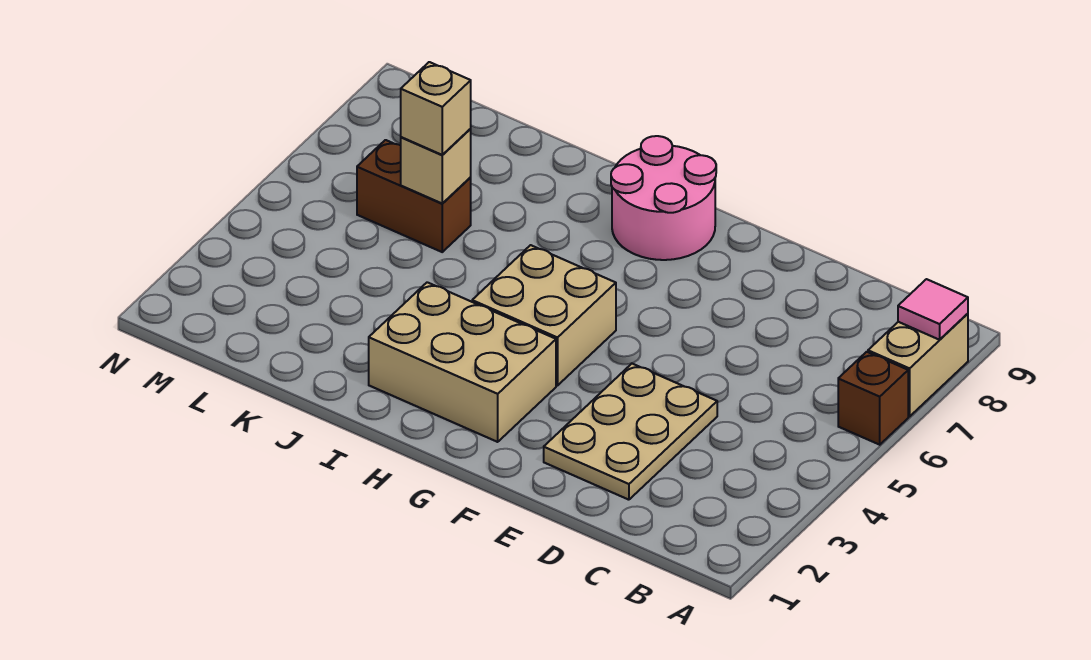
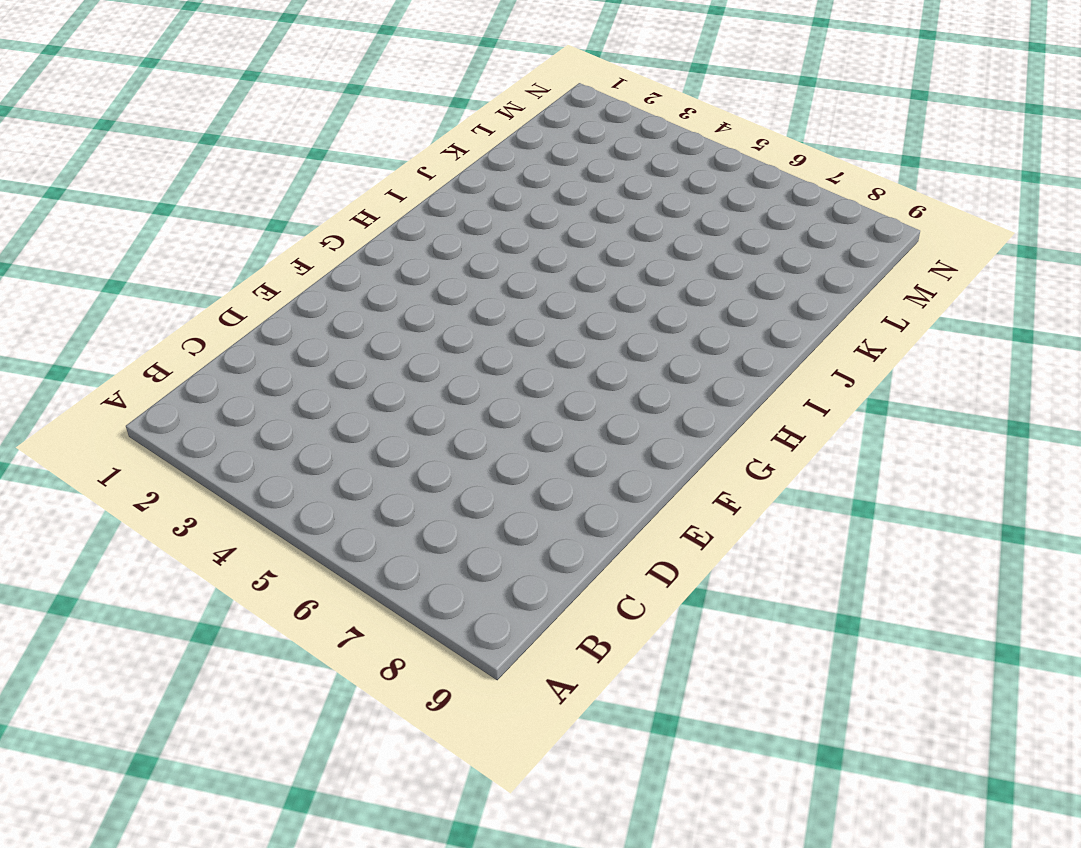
none -> brown brick A6 level 1
none -> tan brick A7:A8 level 1

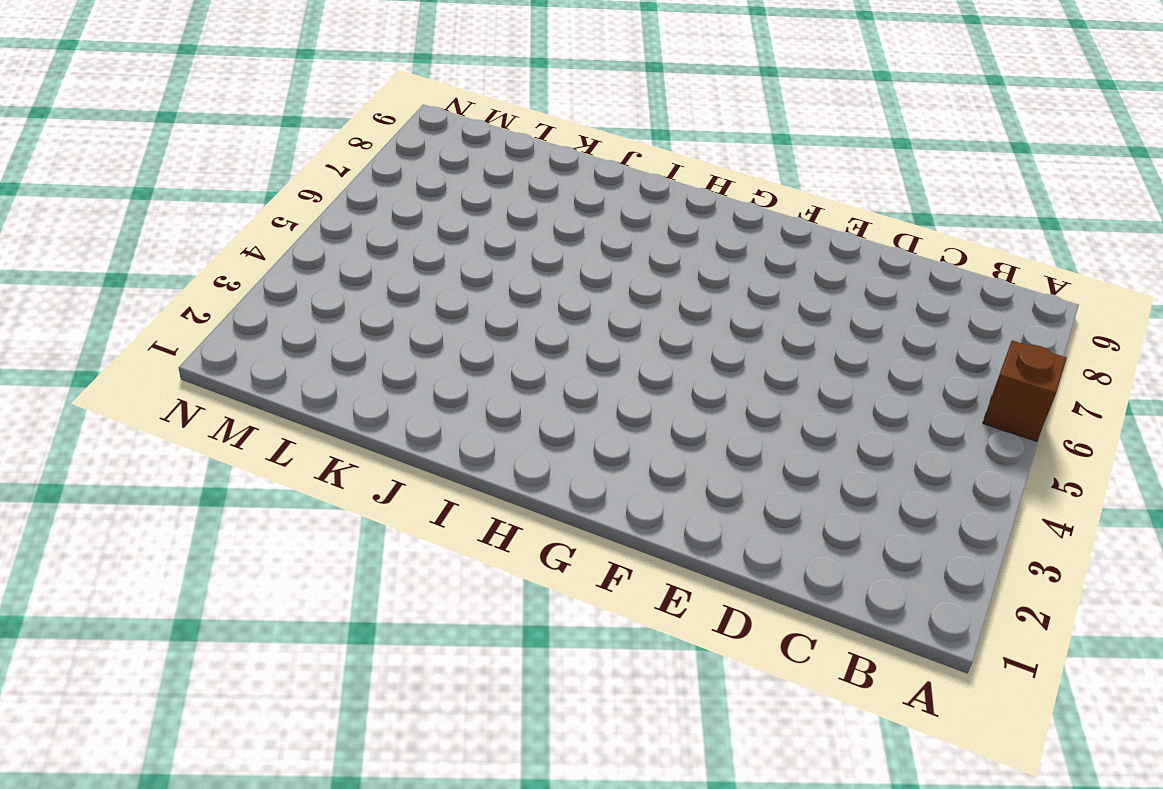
none -> tan brick A7:A8 level 1
none -> tan plate D2:E4 level 1

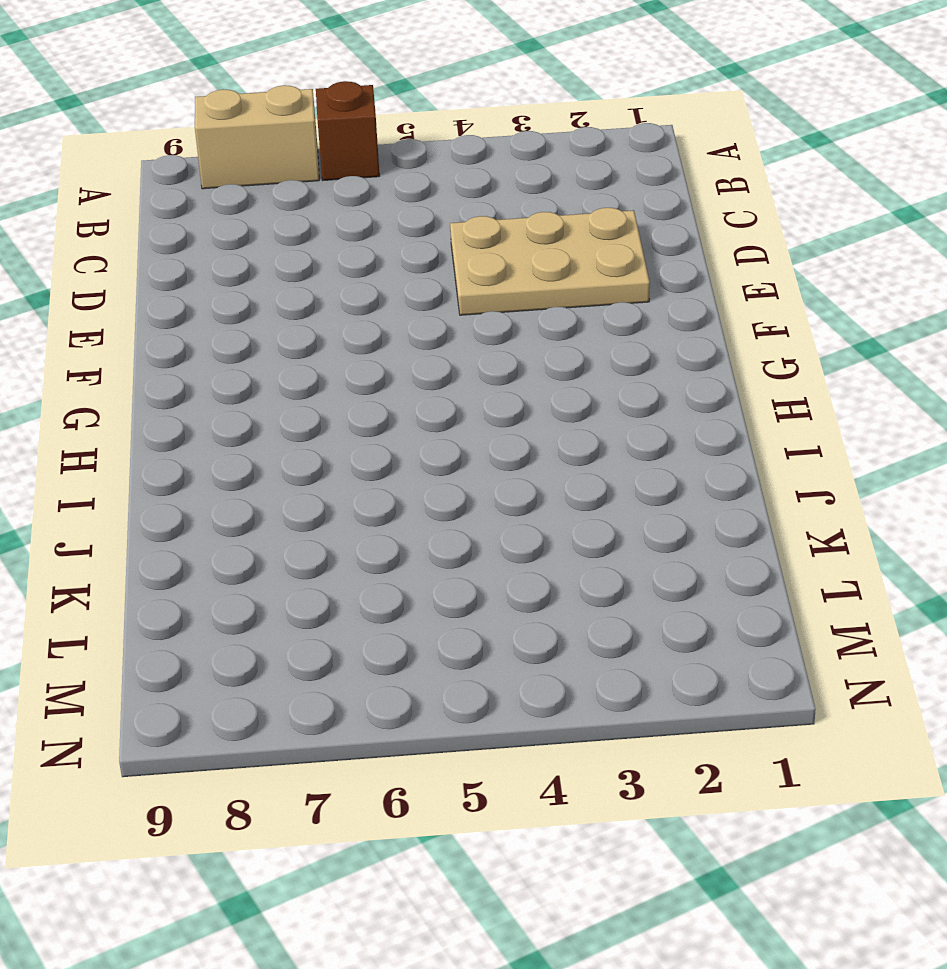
none -> tan brick G2:I3 level 1
none -> tan brick G4:H5 level 1

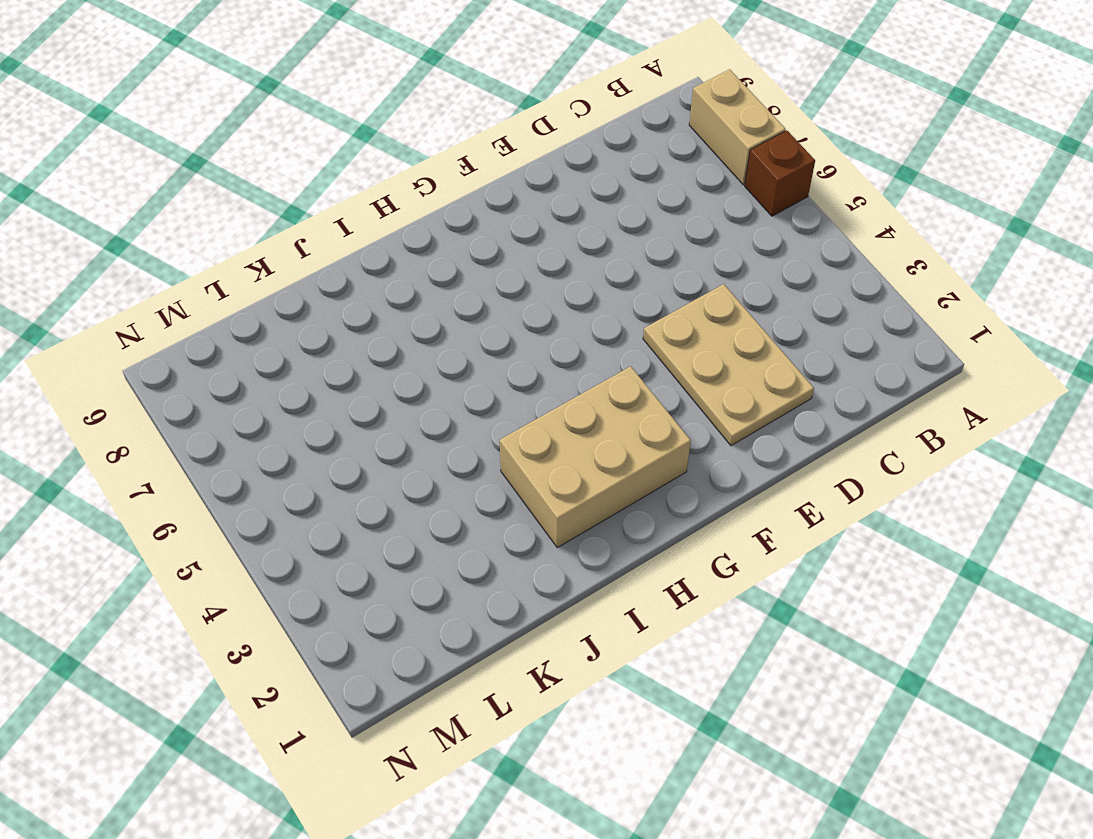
none -> tan brick G4:H5 level 1
none -> pink round brick G8:H9 level 1

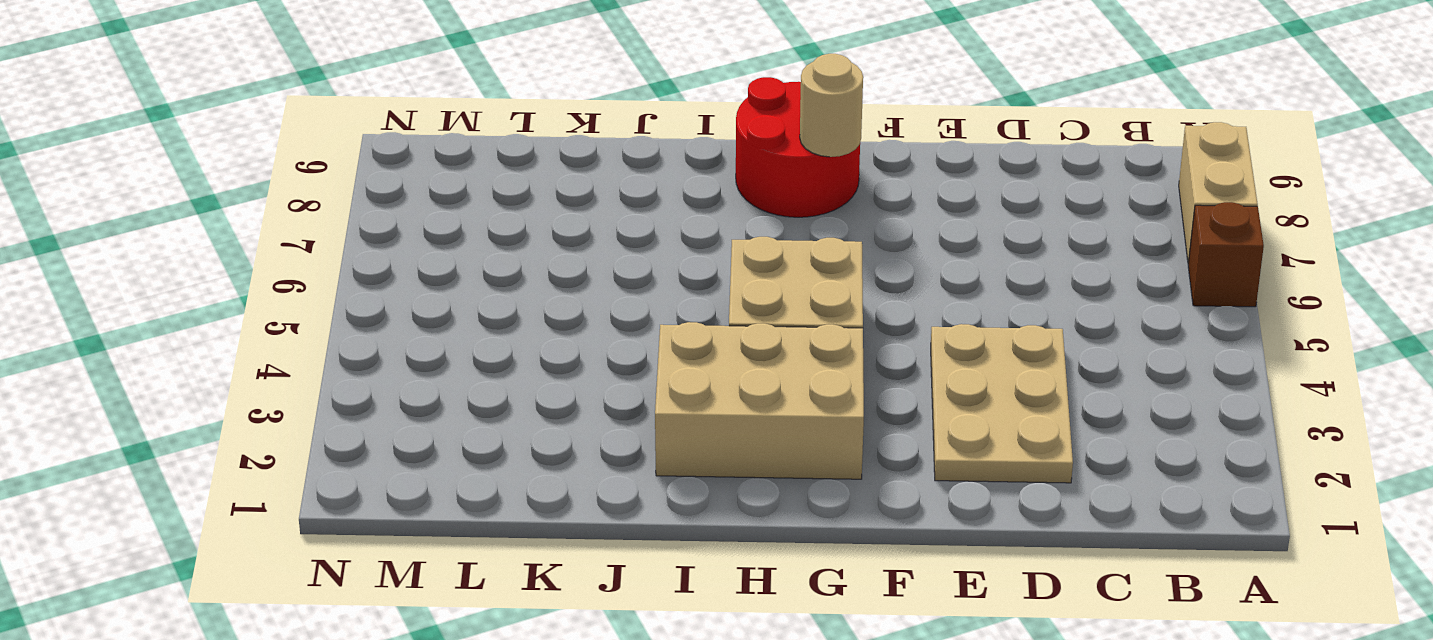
red round brick G8:H9 level 1 -> pink round brick G8:H9 level 1
tan round brick G8 level 2 -> none
none -> brown brick K6:L6 level 1
none -> pink tile A8 level 2

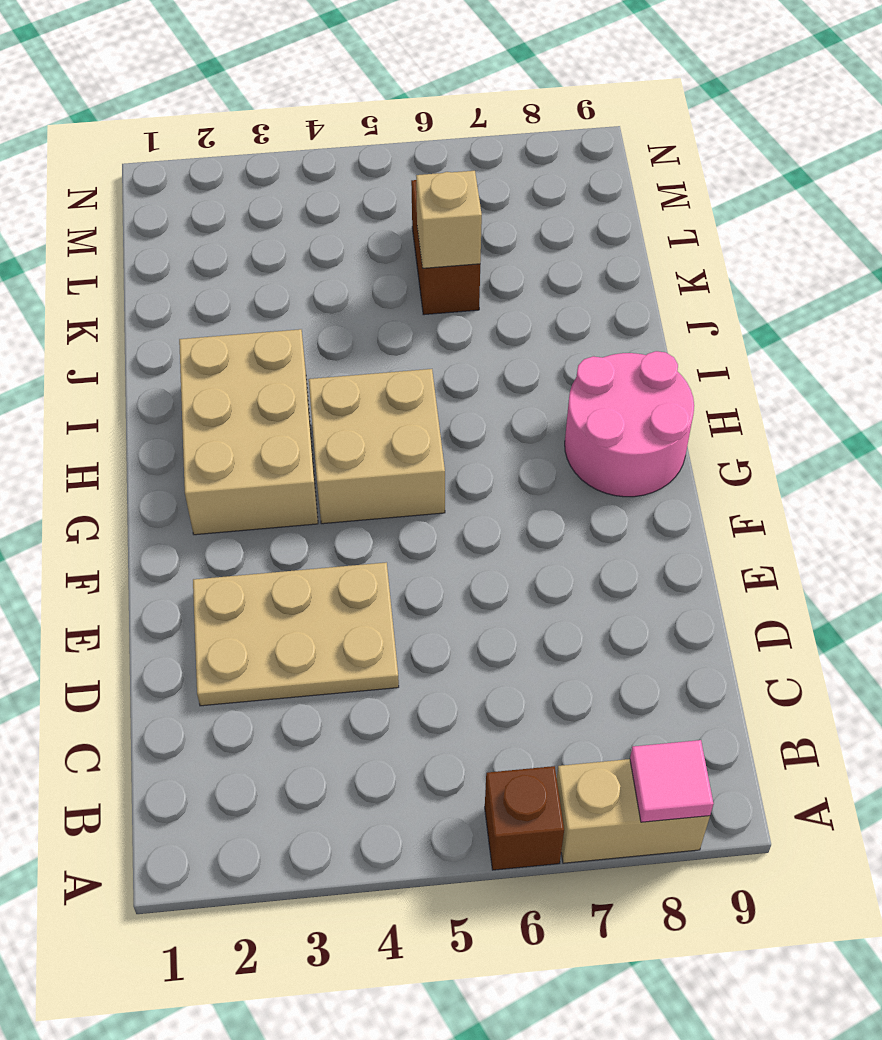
none -> tan brick K6 level 3

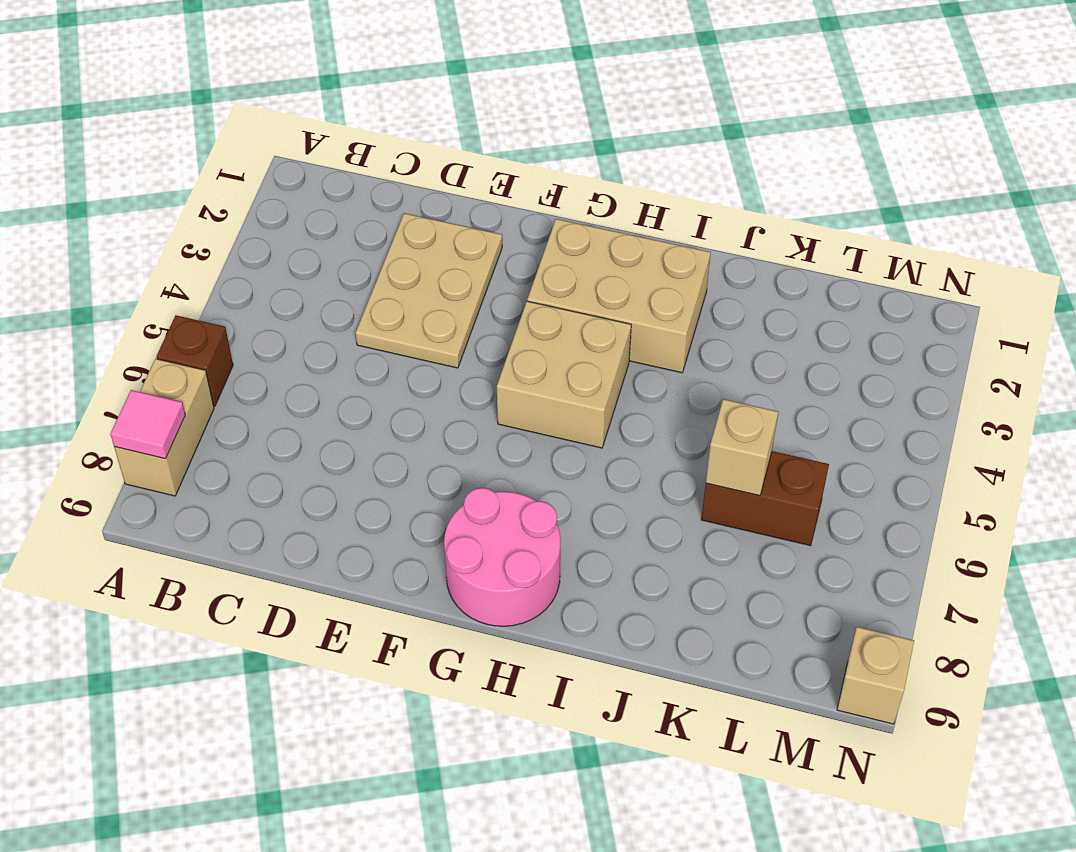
tan brick N9 level 1 -> tan brick K6 level 3

